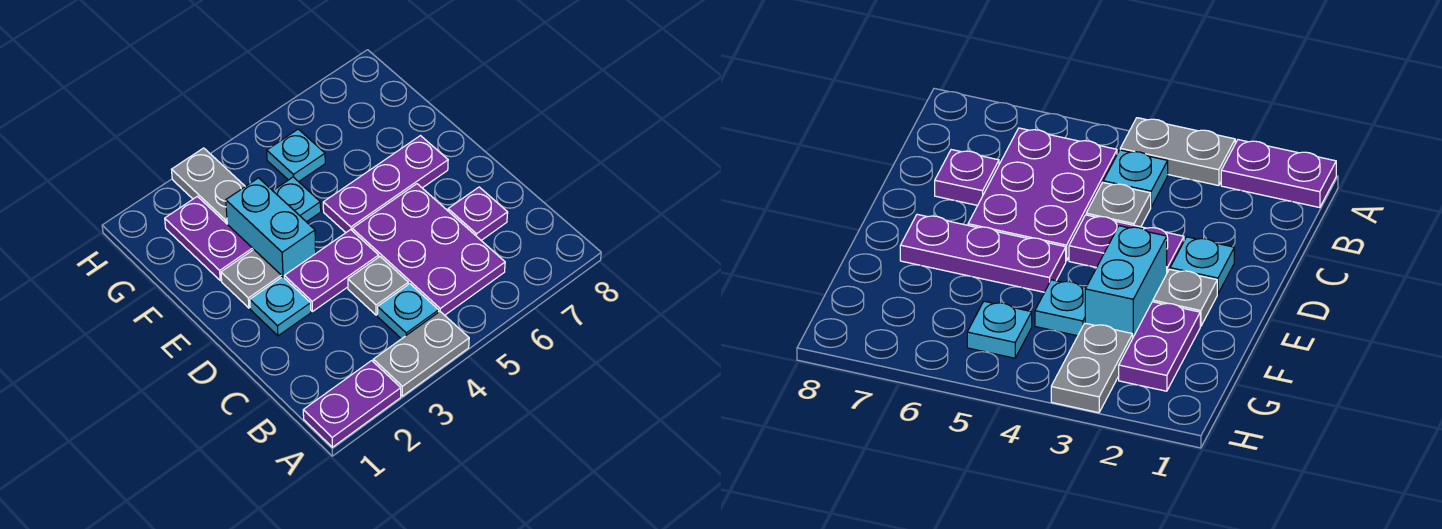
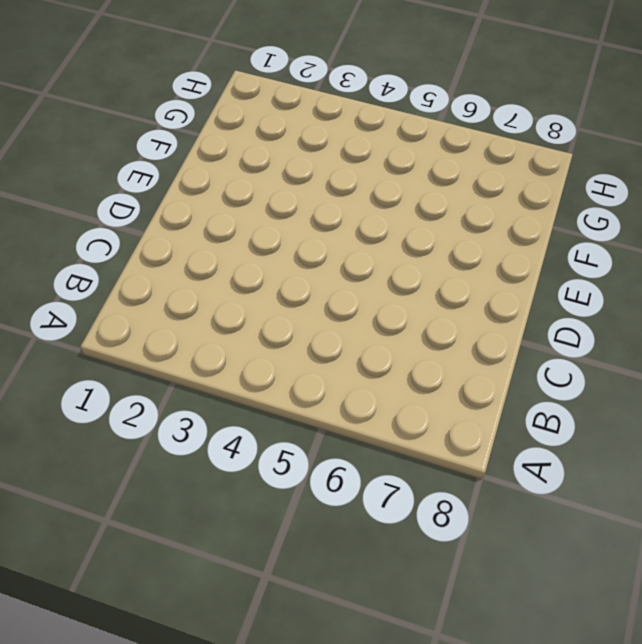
none -> purple plate A1:A2 level 1
none -> grey plate A3:A4 level 1
none -> cyan plate B4 level 1

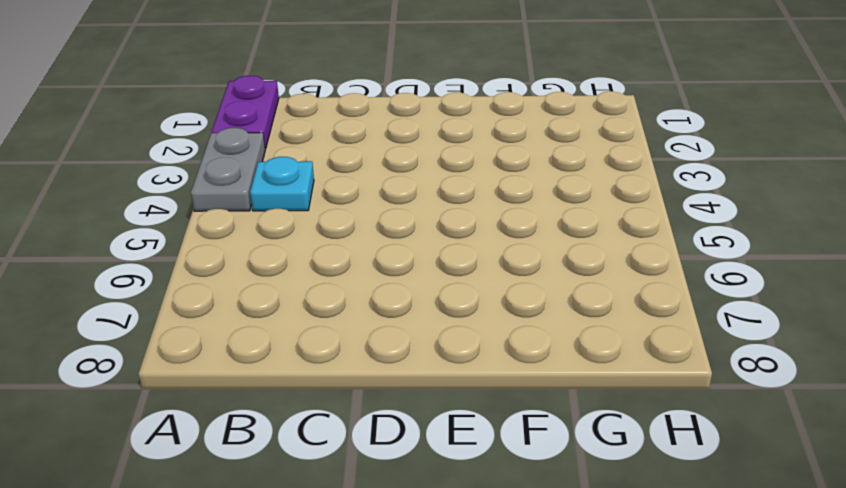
none -> purple plate B5:D6 level 1
none -> grey plate C4 level 1
none -> purple plate C7 level 1

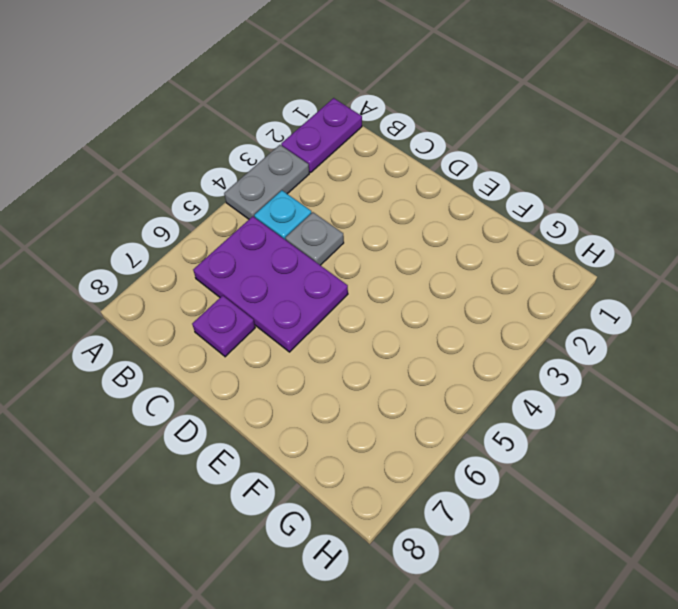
none -> cyan plate D2 level 1
none -> purple plate D3:D4 level 1
none -> grey plate E2 level 1

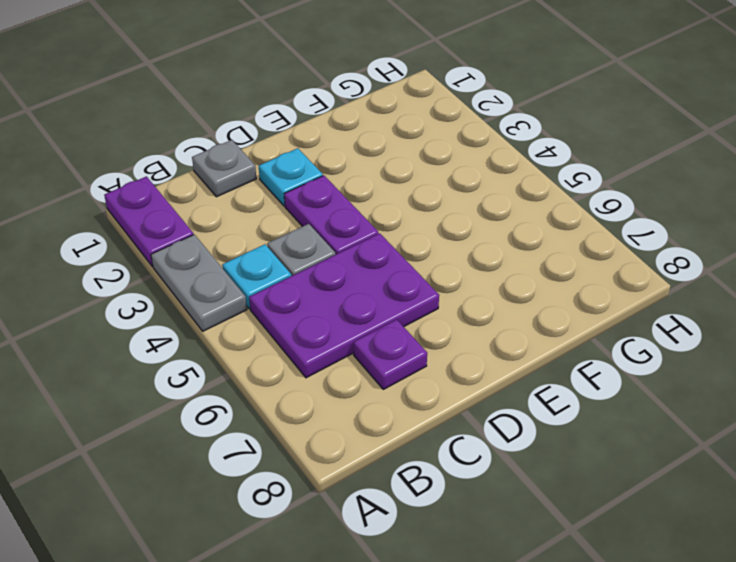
grey plate C1 level 1 -> grey plate E2 level 1
none -> cyan brick E3:F3 level 1
none -> purple plate E5:E7 level 1
none -> purple plate F2:G2 level 1

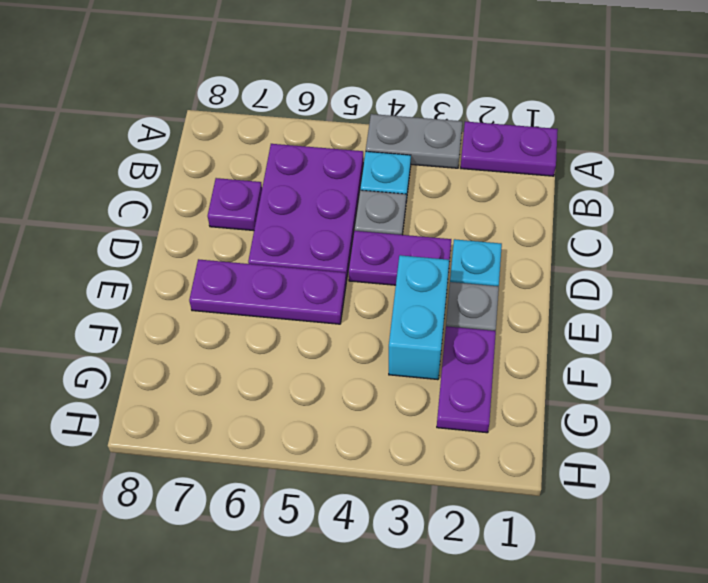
none -> cyan plate F4 level 1
none -> grey plate G3:H3 level 1
none -> cyan plate G5 level 1

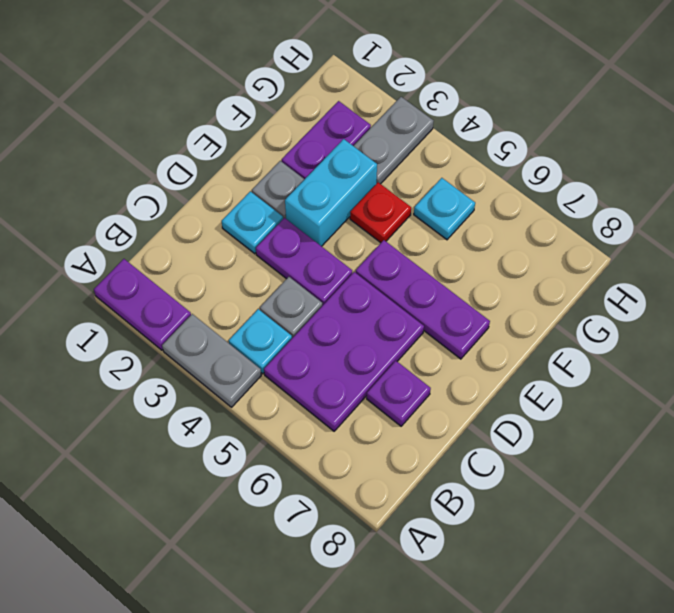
red plate F4 level 1 -> cyan plate F4 level 1

